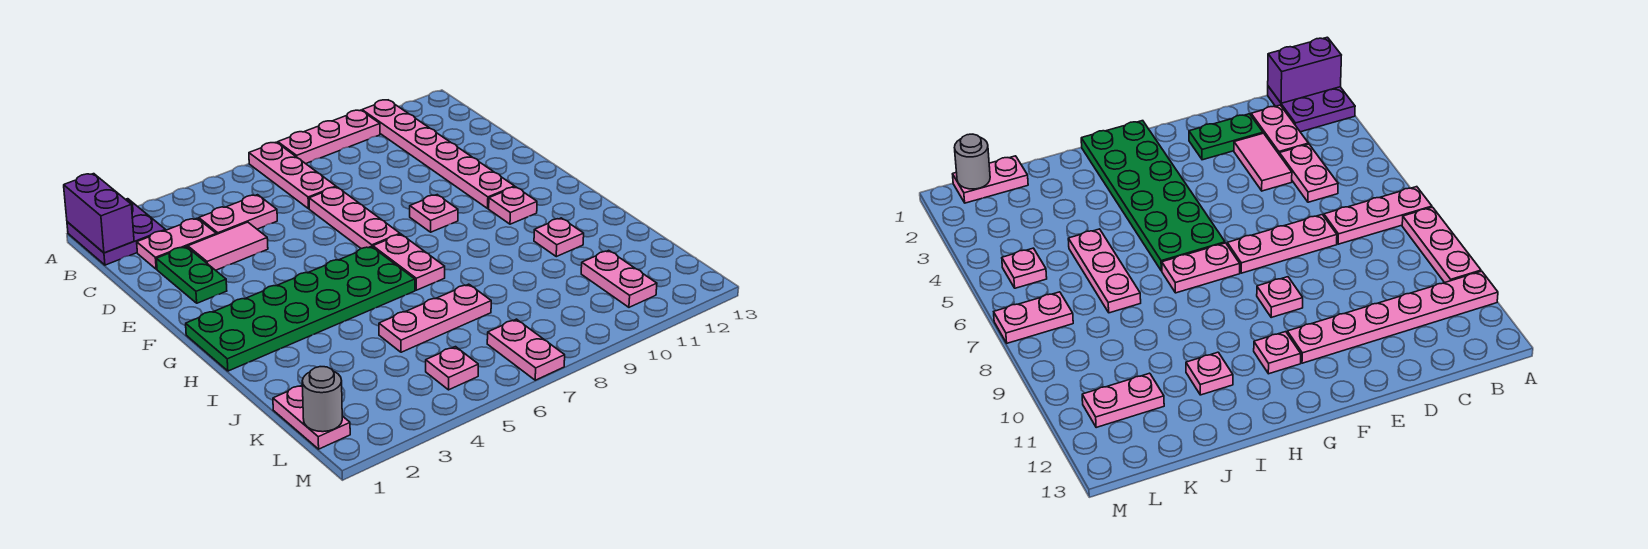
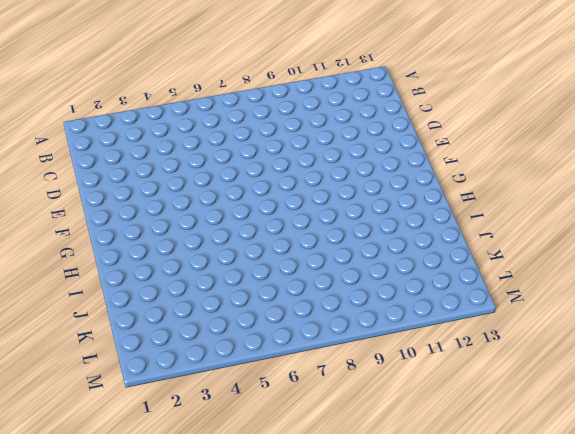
none -> purple plate A1:B2 level 1
none -> pink plate A7:C7 level 1
none -> pink plate A8:A10 level 1

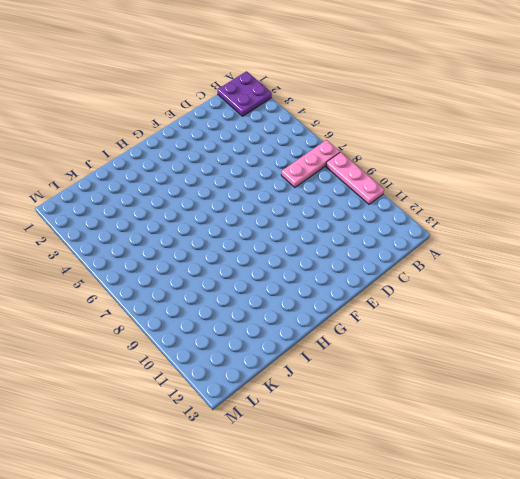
none -> pink plate A11:F11 level 1
none -> pink plate C2:C3 level 1
none -> pink plate C4:C5 level 1

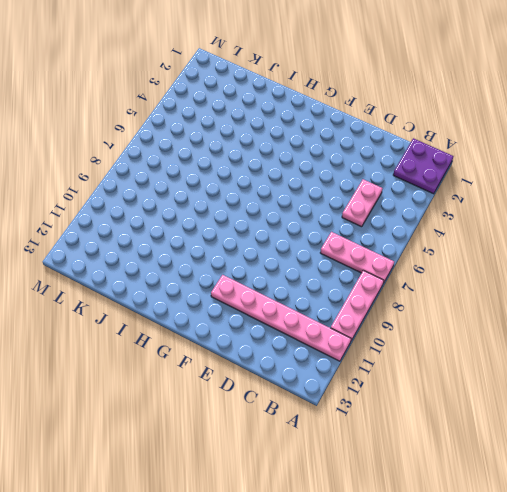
none -> pink plate C2:C3 level 1
none -> green plate D2:E2 level 1
none -> pink tile D3:D4 level 1

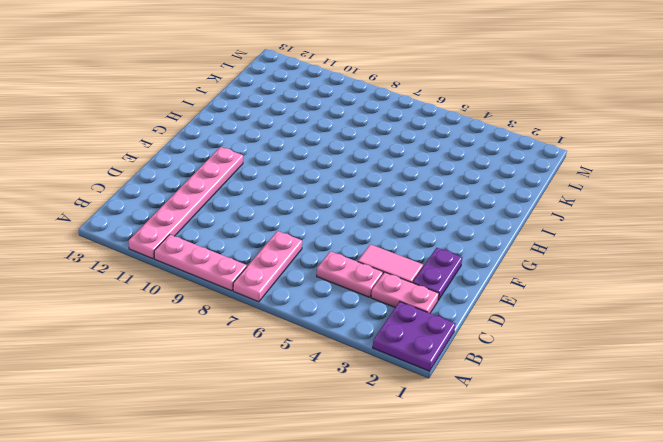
purple plate D2:E2 level 1 -> green plate D2:E2 level 1
none -> pink plate D7:F7 level 1
none -> pink plate F9 level 1
none -> green plate G1:H6 level 1

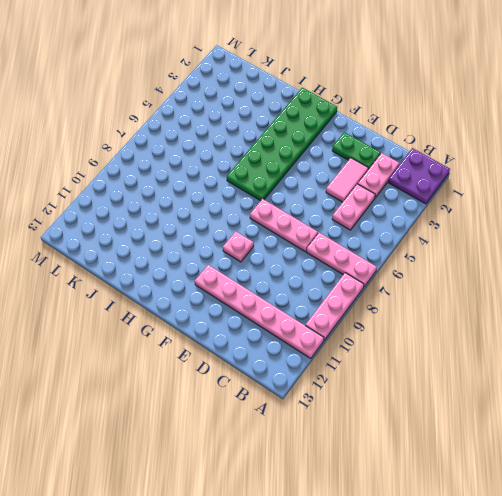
none -> pink plate G7:H7 level 1
none -> pink plate G11 level 1
none -> pink plate I11 level 1

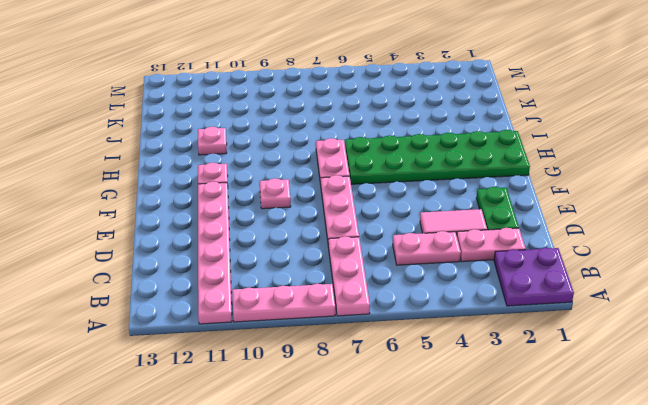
none -> pink plate J5:J7 level 1
none -> pink plate K1:L1 level 1
none -> pink plate K11:L11 level 1

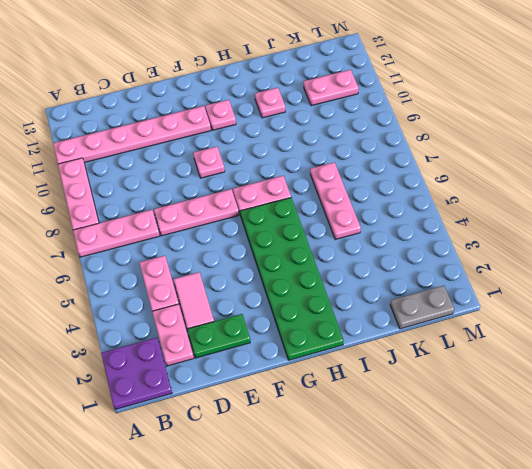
grey plate K1:L1 level 1 -> pink plate K1:L1 level 1
none -> pink plate L5 level 1
none -> pink plate L7:M7 level 1
none -> purple brick A1:B1 level 2

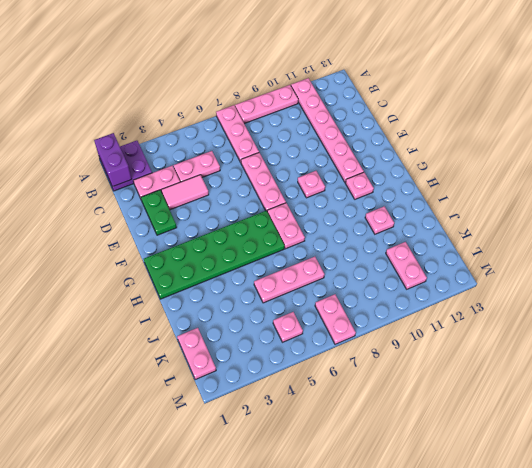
none -> grey round brick L1 level 2

